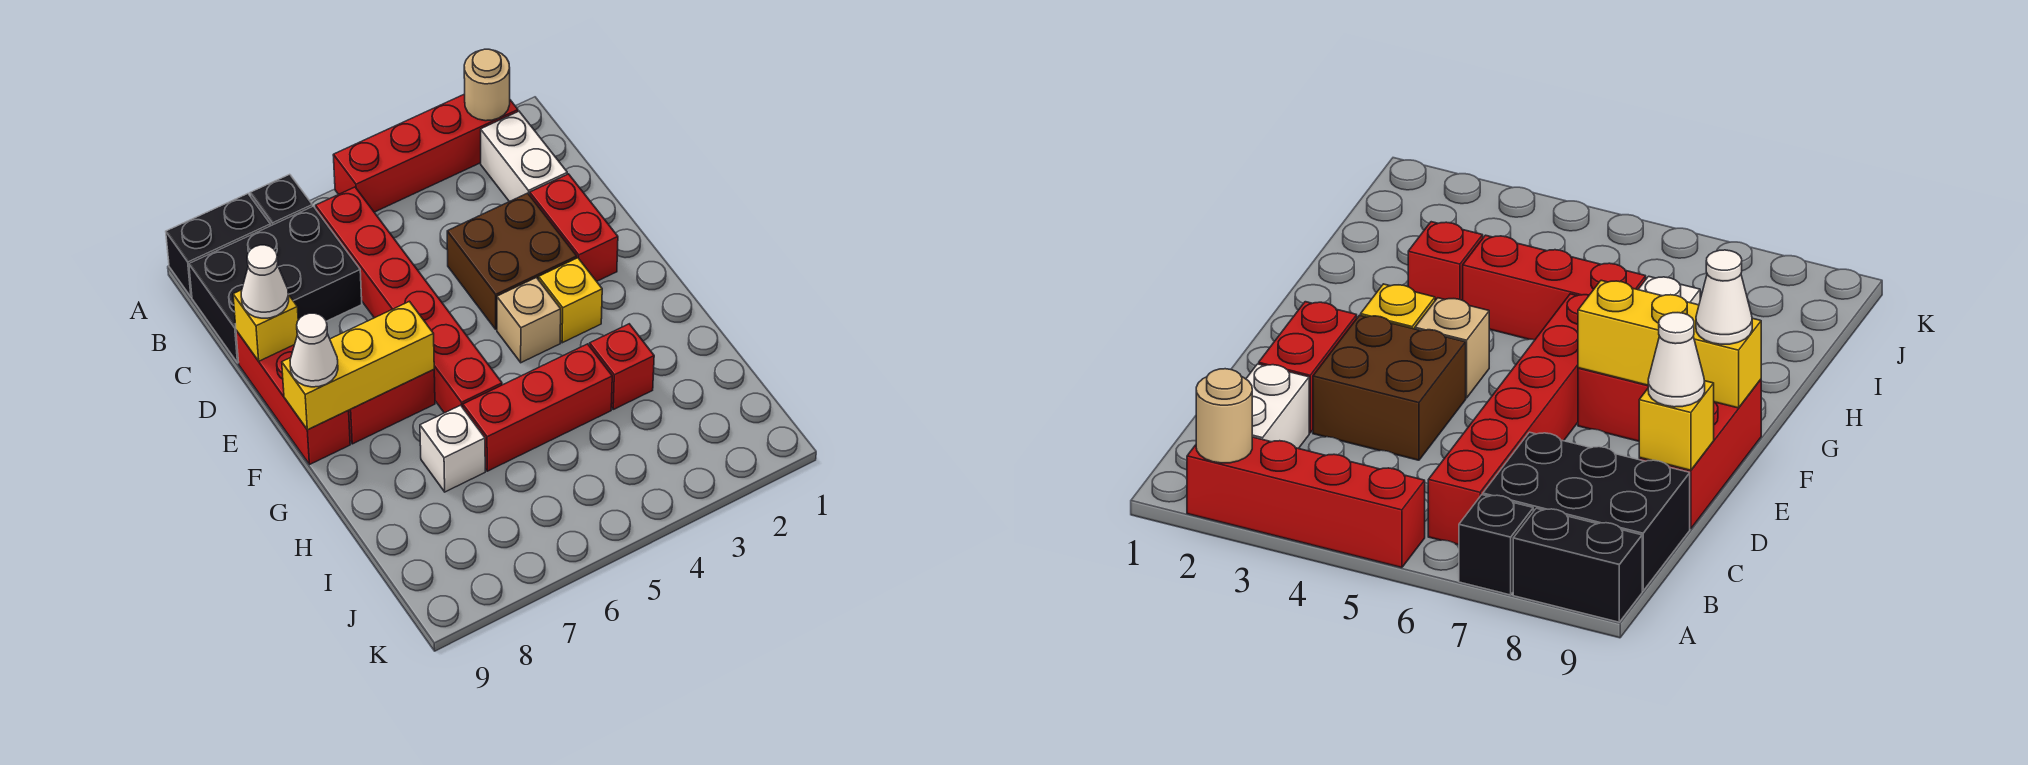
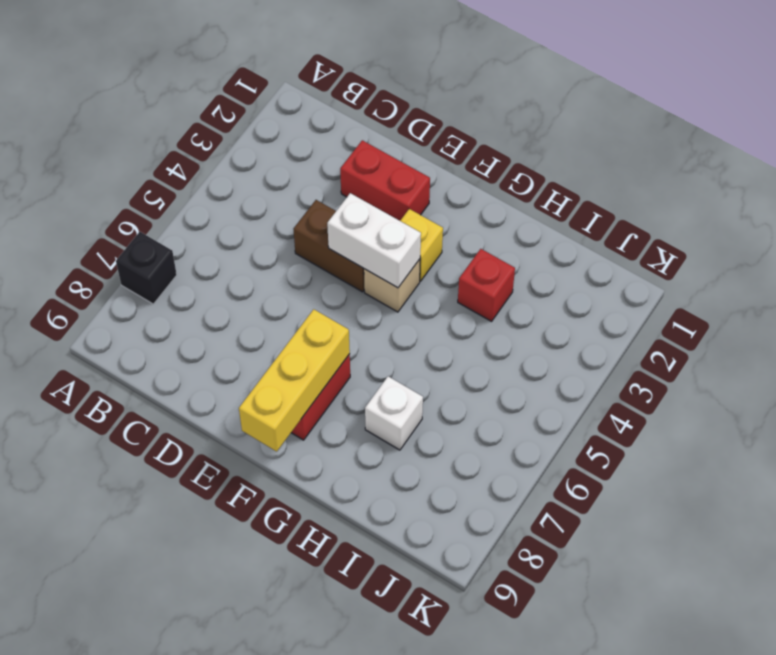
brown brick D4:E4 level 1 -> brown brick D3:E4 level 1
white brick E4:F4 level 2 -> white brick B2:C2 level 1
none -> red brick A2:A5 level 1
none -> black brick A8:A9 level 1
none -> red brick B6:G6 level 1

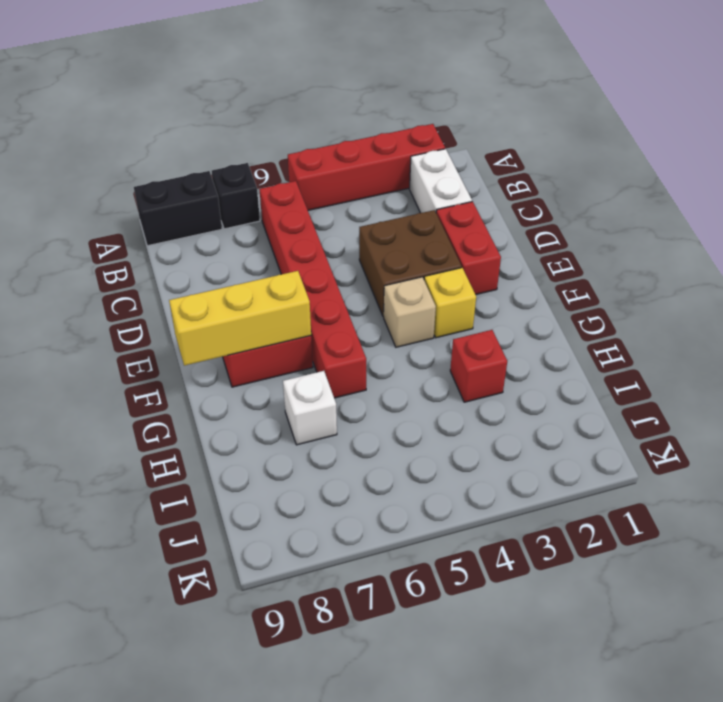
none -> black brick B7:C9 level 1
none -> red brick D9:F9 level 1
none -> red brick H4:H6 level 1

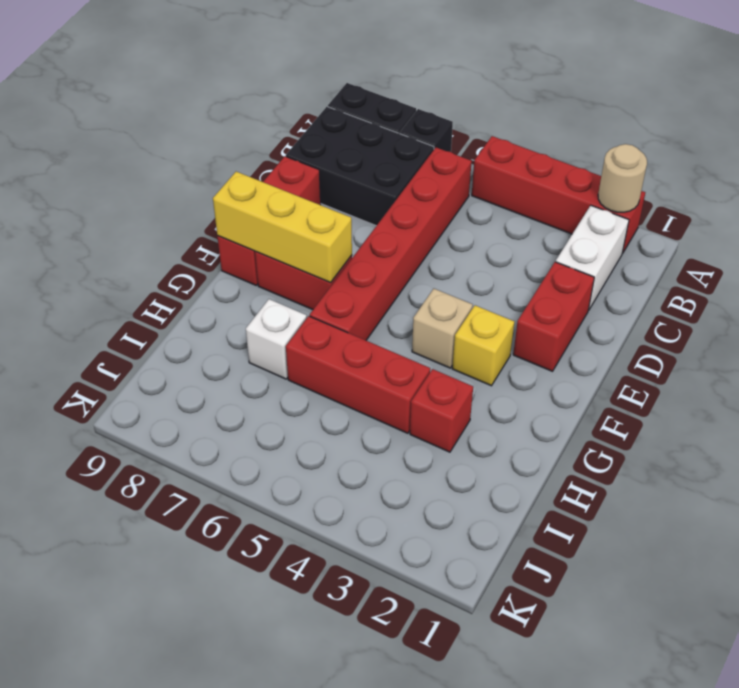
none -> brown brick D3:E4 level 1
none -> yellow brick D9 level 2
none -> white cone D9 level 3

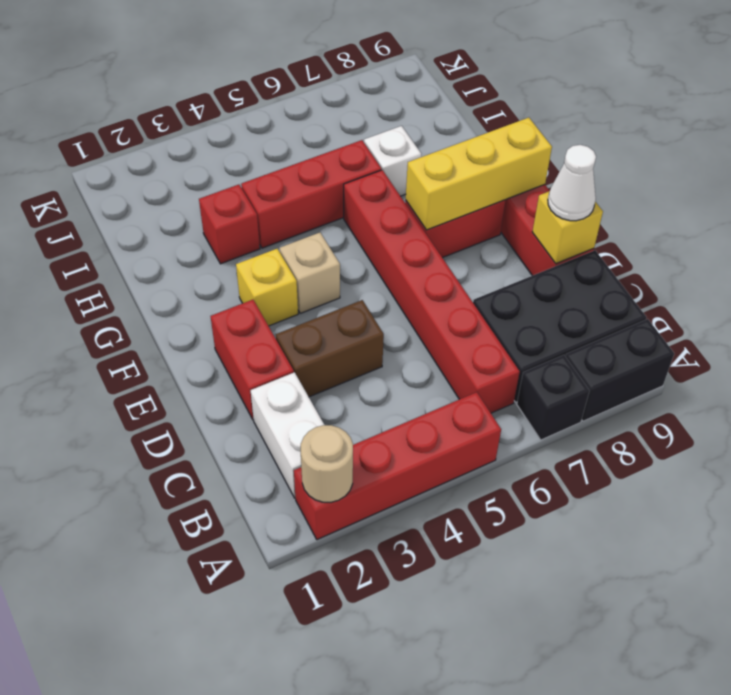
brown brick D3:D4 level 1 -> brown brick D3:E4 level 1
none -> white cone F9 level 3

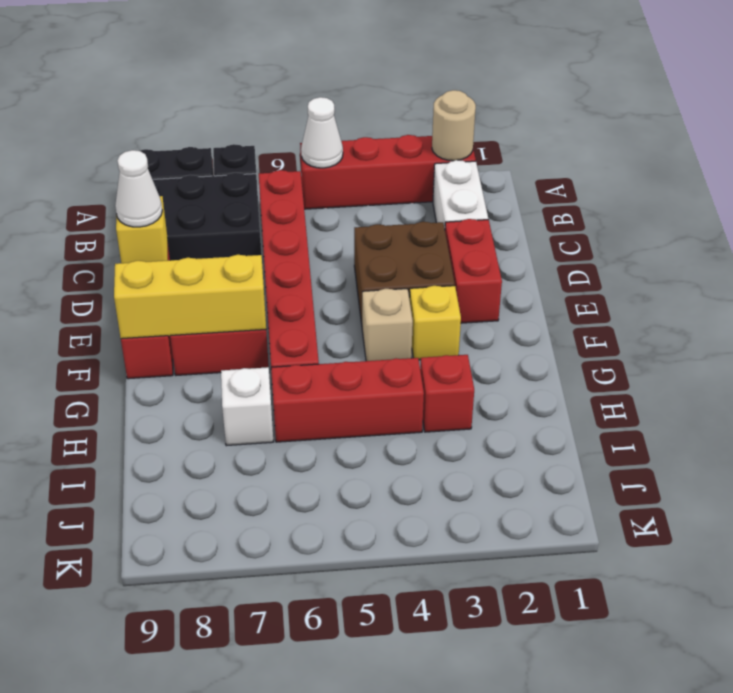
white cone A5 level 2 -> white cone F9 level 3

